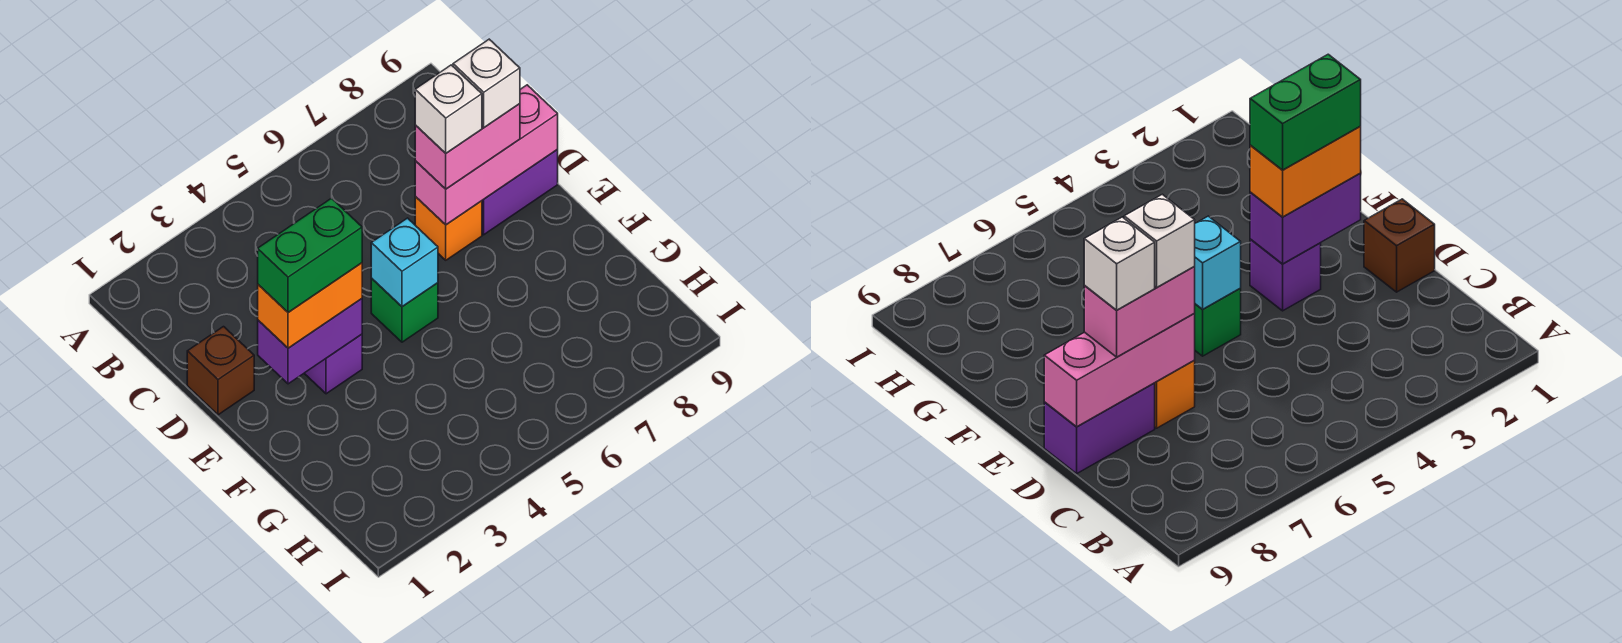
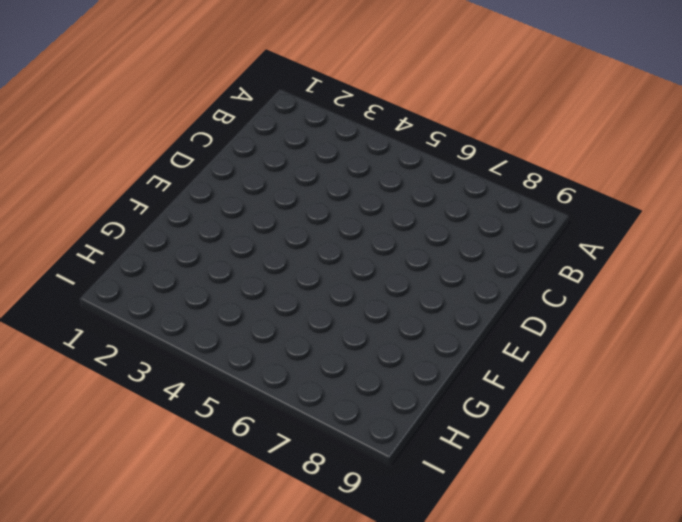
none -> brown brick D1 level 1
none -> orange brick D7 level 1
none -> purple brick D8:D9 level 1

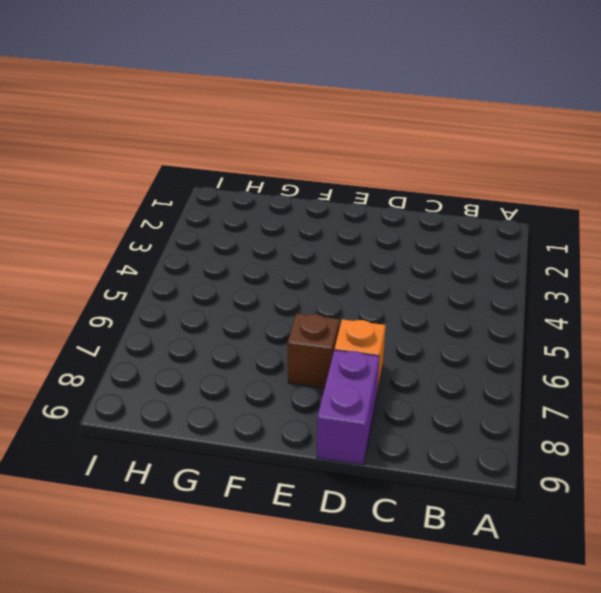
brown brick E7 level 1 -> brown brick D1 level 1
none -> purple brick E3 level 1
none -> green brick E5 level 1
none -> pink brick D7:D9 level 2

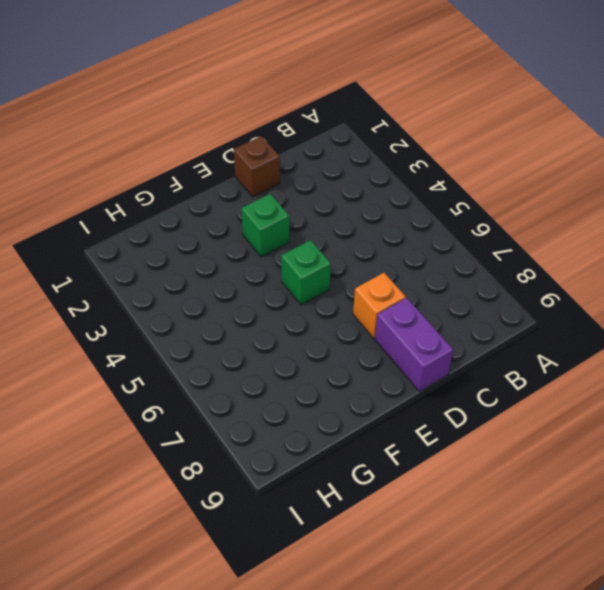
green brick E3 level 1 -> purple brick E3 level 1
none -> pink brick D7:D9 level 2
none -> purple brick E2:E3 level 2
none -> cyan brick E5 level 2

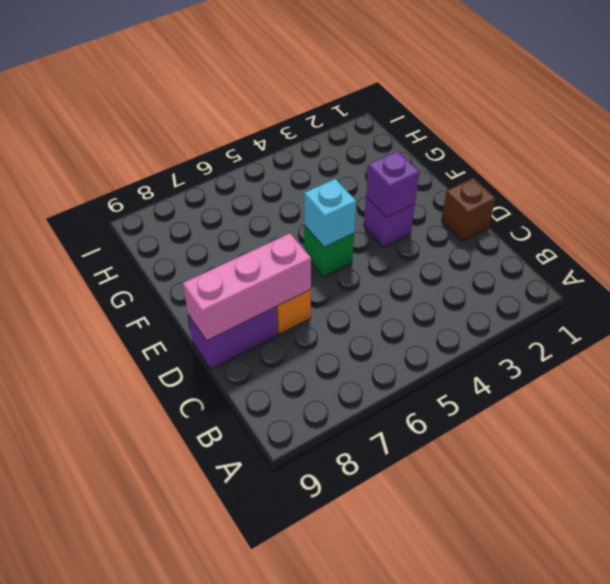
purple brick E3 level 2 -> purple brick E2:E3 level 2
none -> pink brick D7:D8 level 3
none -> orange brick E2:E3 level 3
none -> white brick D7 level 4

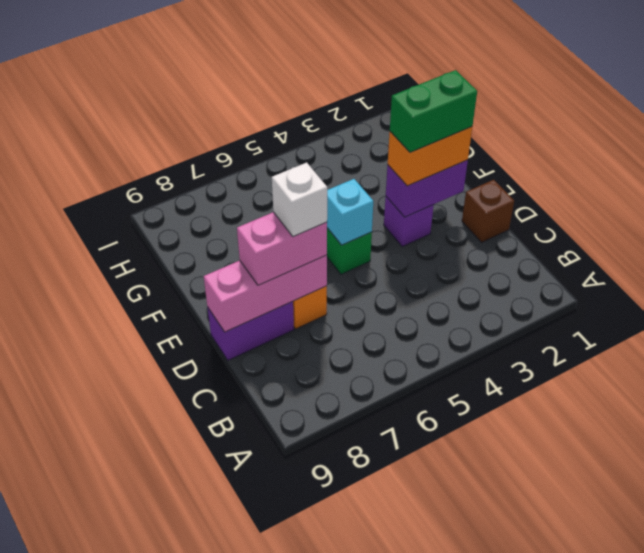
none -> white brick D8 level 4

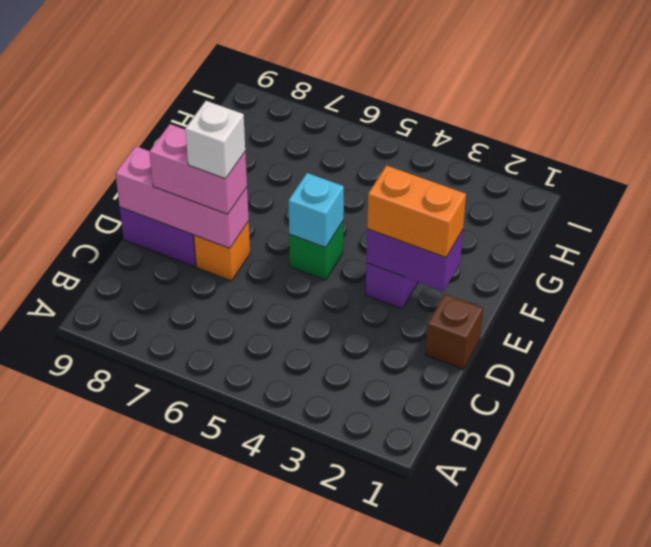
none -> white brick D8 level 4
none -> green brick E2:E3 level 4

